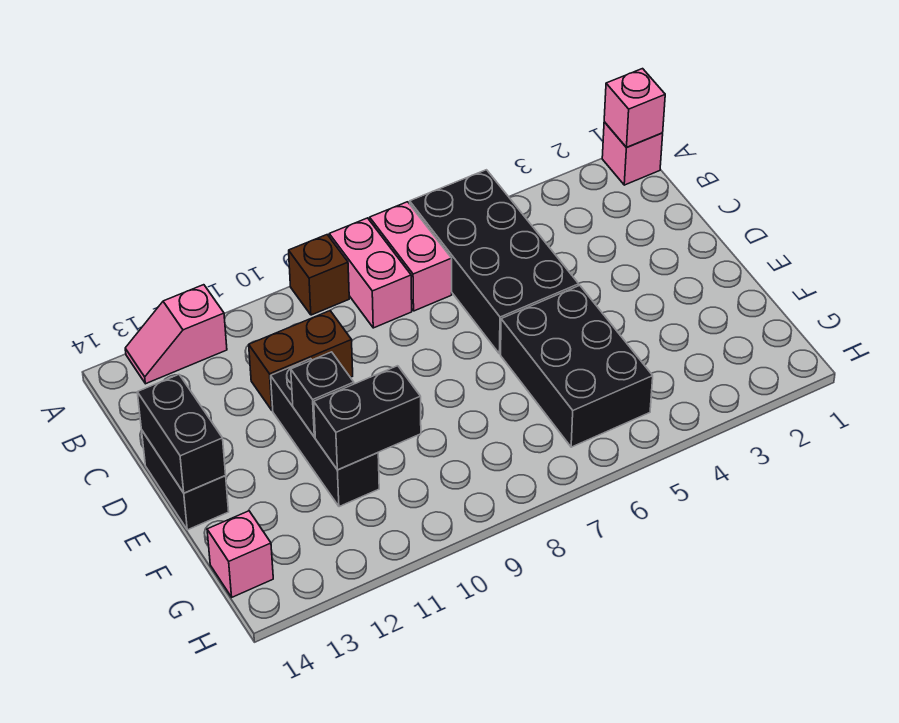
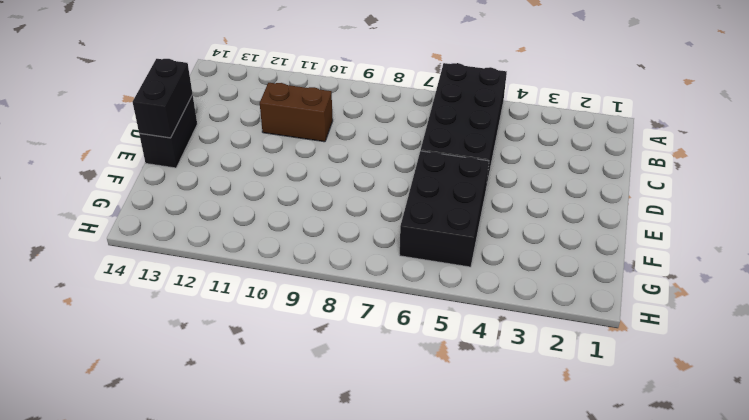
none -> pink brick A1 level 1
none -> pink brick A7:B7 level 1
none -> pink brick A8:B8 level 1

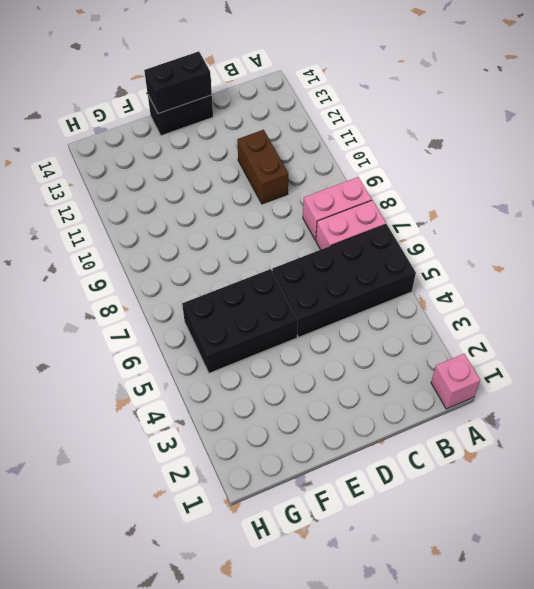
none -> brown brick A9 level 1
none -> pink slope A12:A13 level 1 top 12
none -> black brick D11:F11 level 1

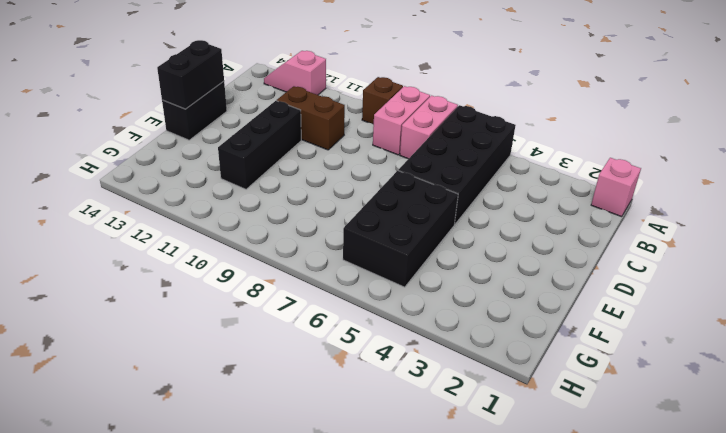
none -> pink brick G14 level 1
none -> pink brick A1 level 2
none -> black brick E11 level 2

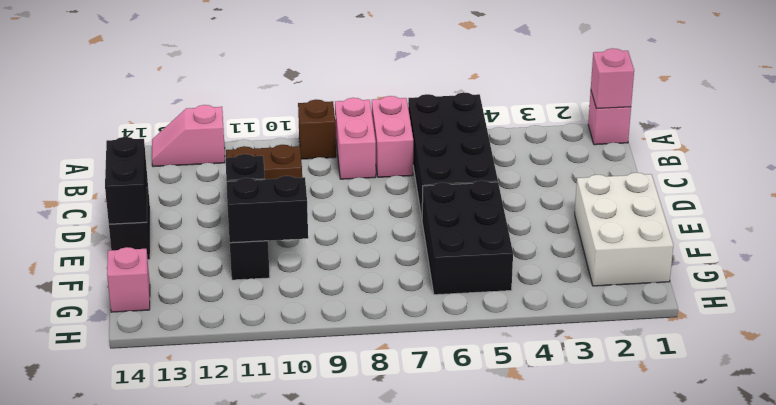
white brick E1:G2 level 1 -> none

